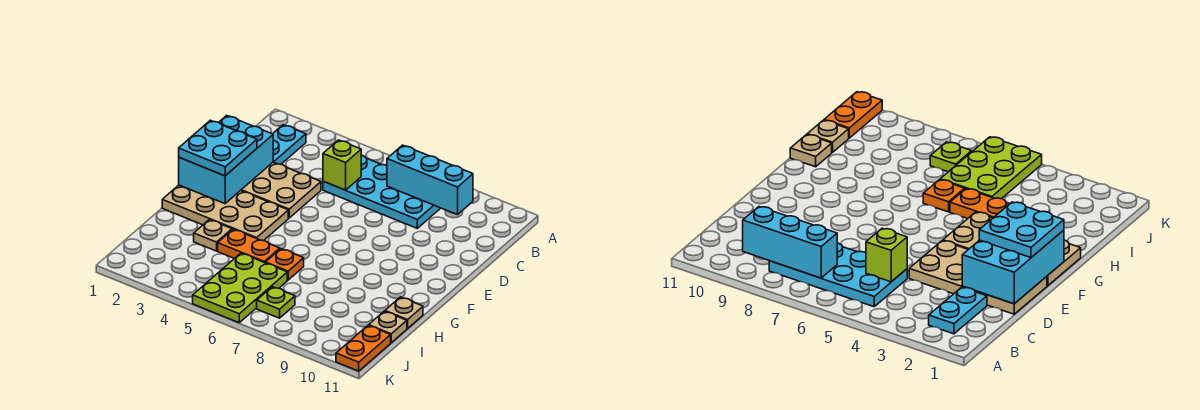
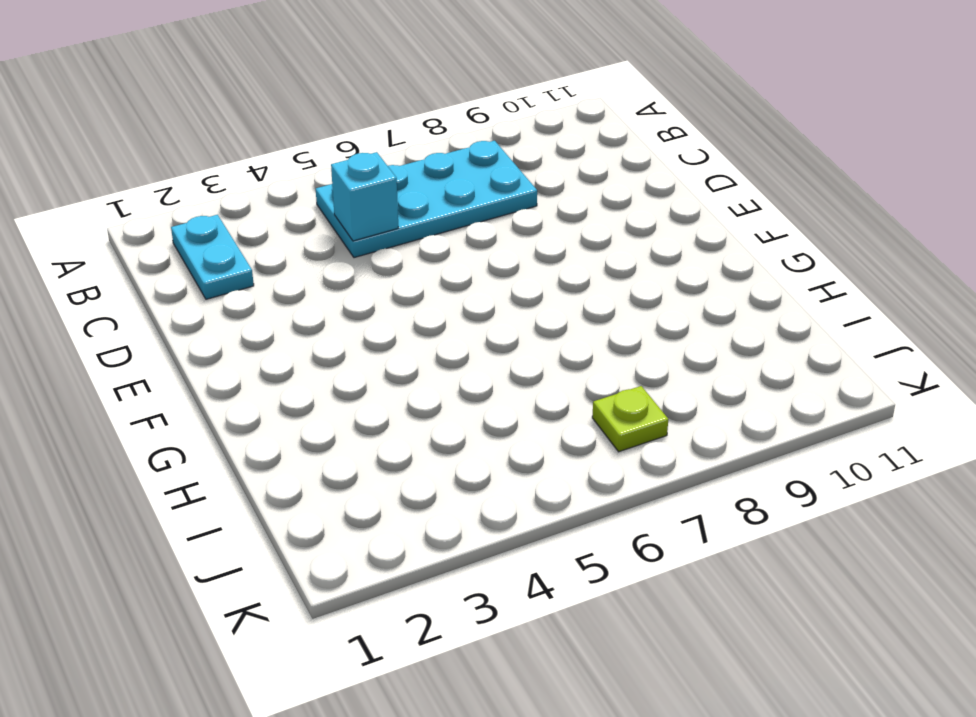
cyan brick C5 level 2 -> lime brick C5 level 2
none -> tan plate D1:E4 level 1
none -> tan plate F1:G4 level 1
none -> tan plate H3 level 1

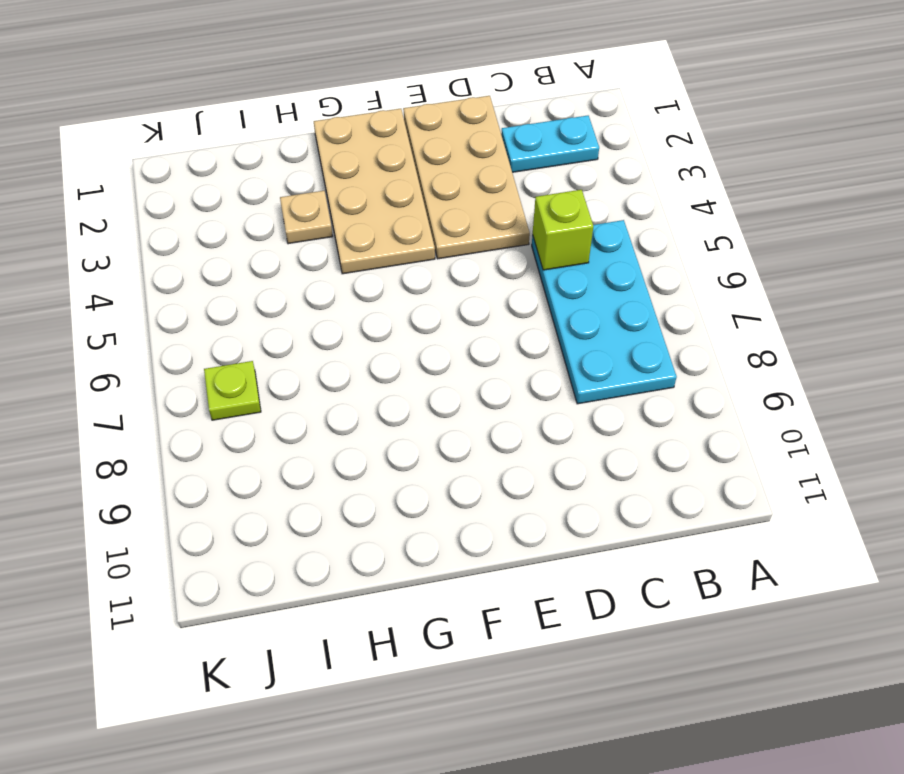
none -> orange plate H4:H5 level 1
none -> orange plate H6 level 1
none -> tan plate H11 level 1

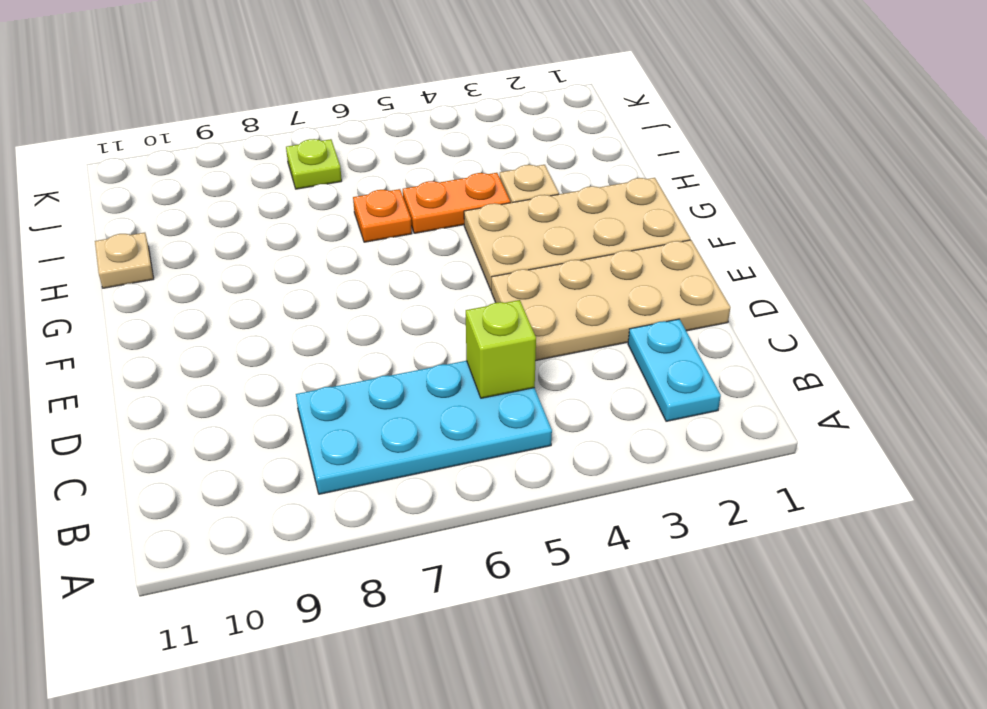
none -> lime plate I5:K6 level 1
none -> tan plate I11 level 1
none -> orange plate J11:K11 level 1

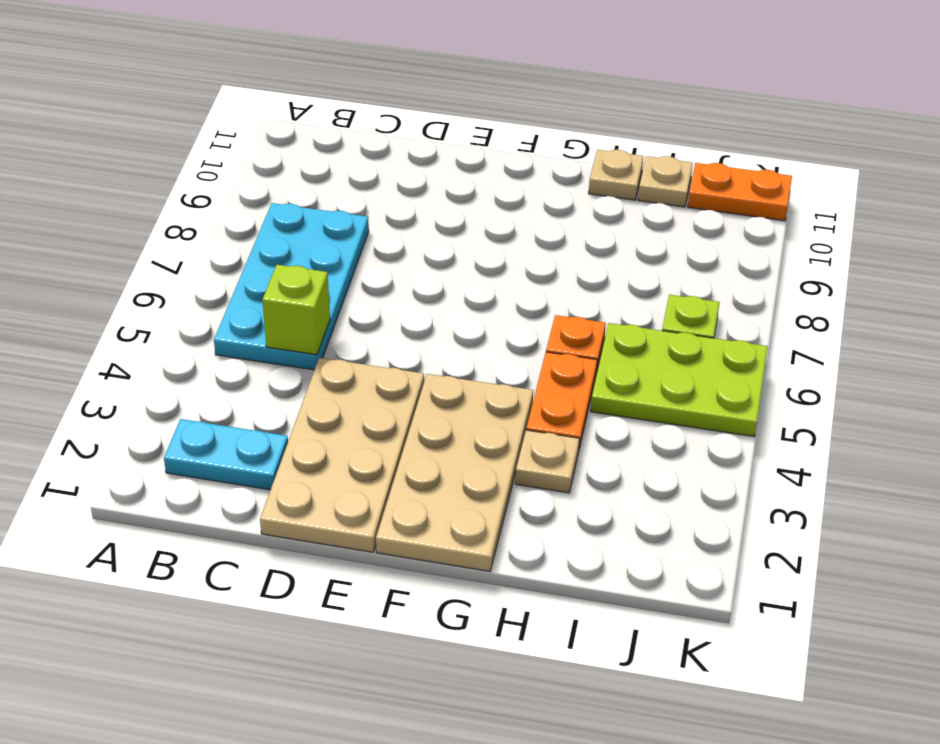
none -> cyan brick B7:B9 level 2
none -> cyan brick D1:F2 level 2
none -> cyan plate E1:F2 level 3

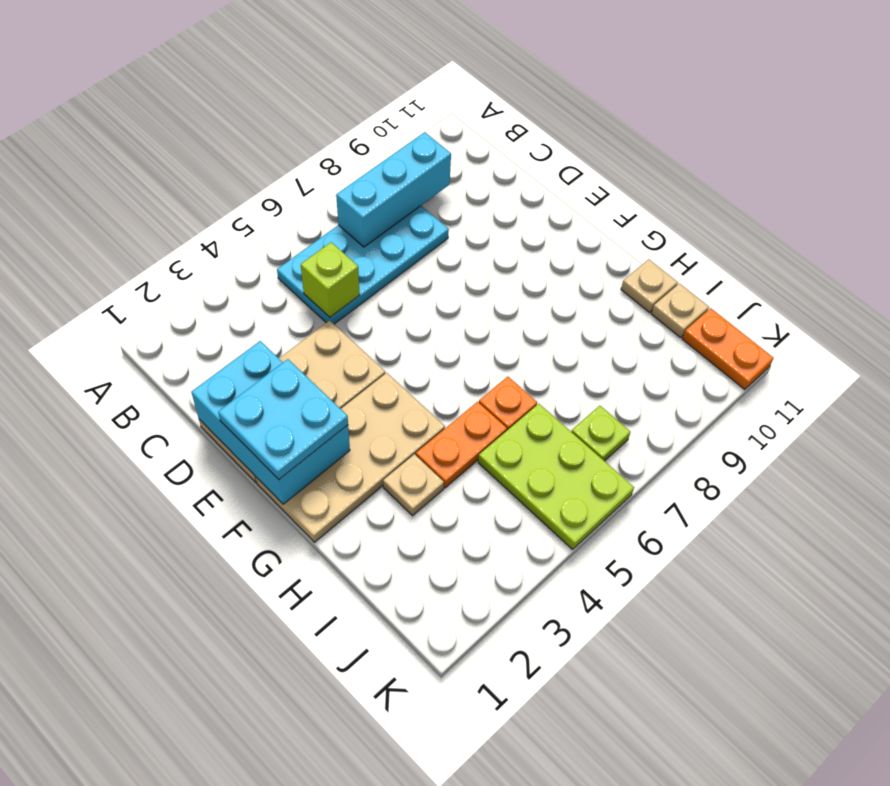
none -> cyan plate B2:C2 level 1

